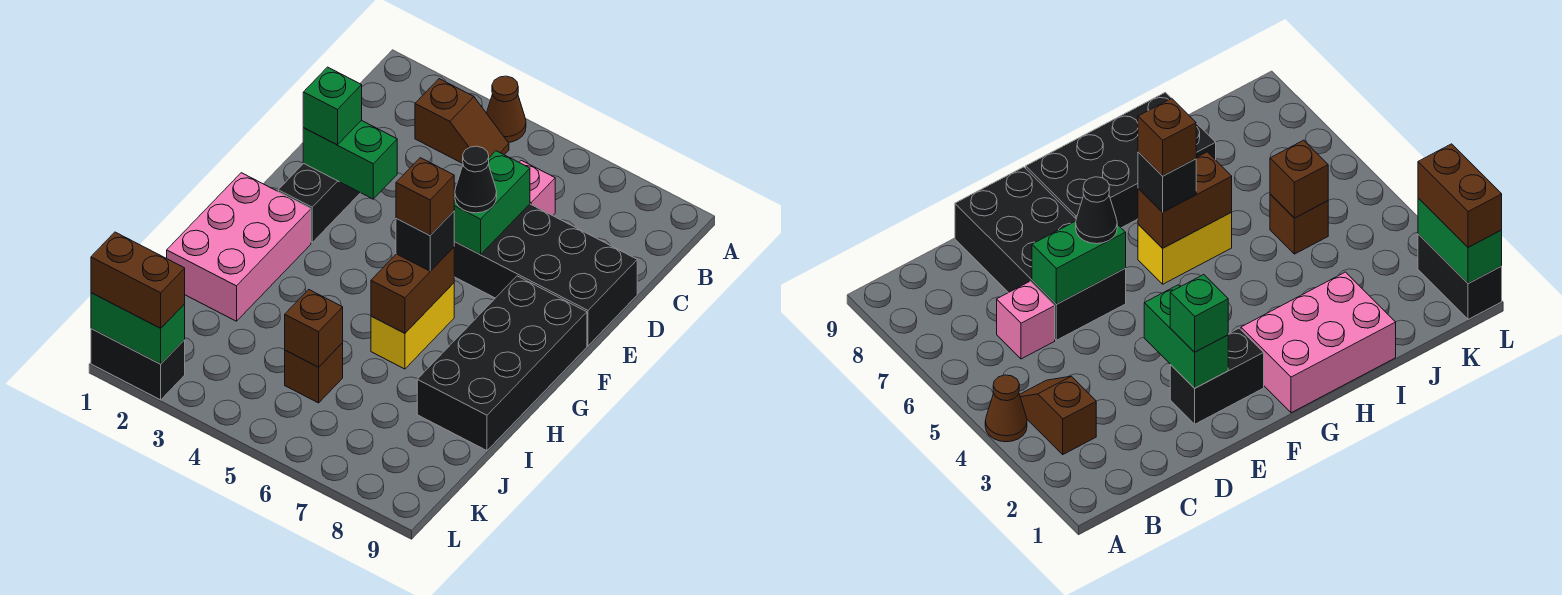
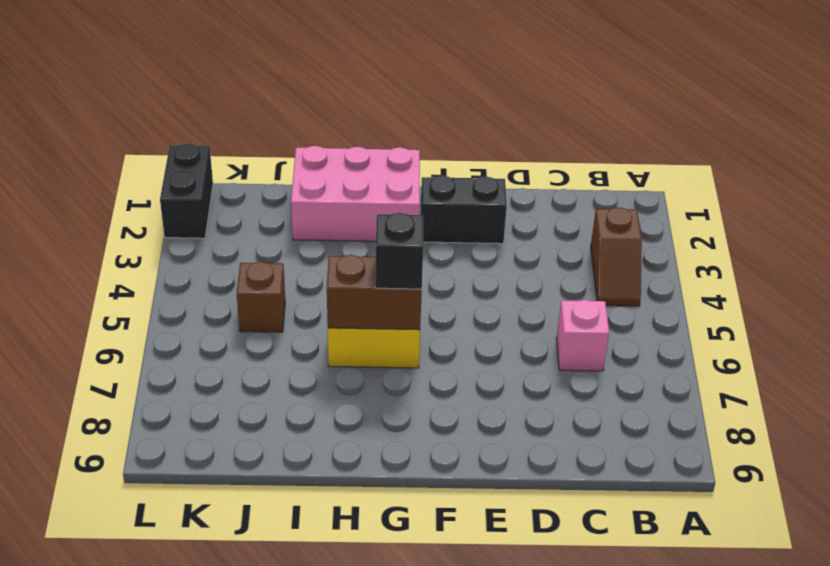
none -> brown cone A4 level 1
none -> black brick D6:E9 level 1
none -> black brick F8:I9 level 1

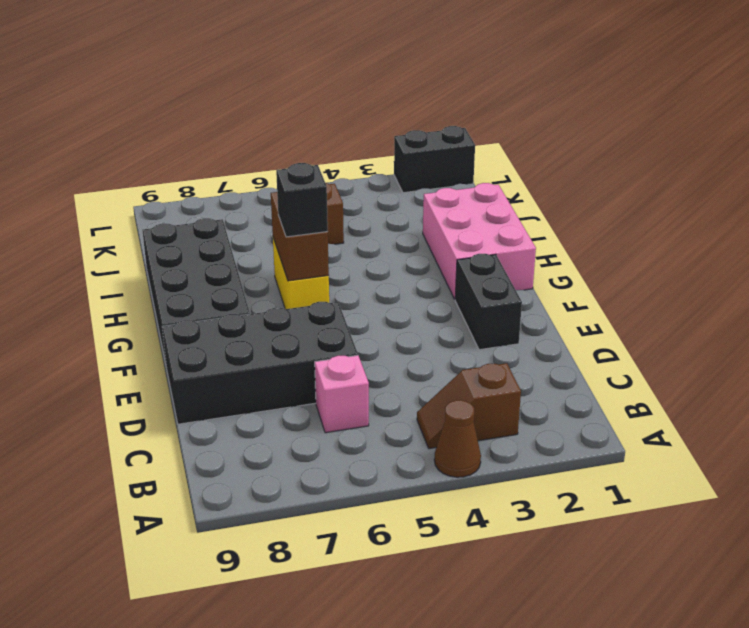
none -> green brick D6:E6 level 2
none -> green brick E2:E3 level 2
none -> brown brick J5 level 2

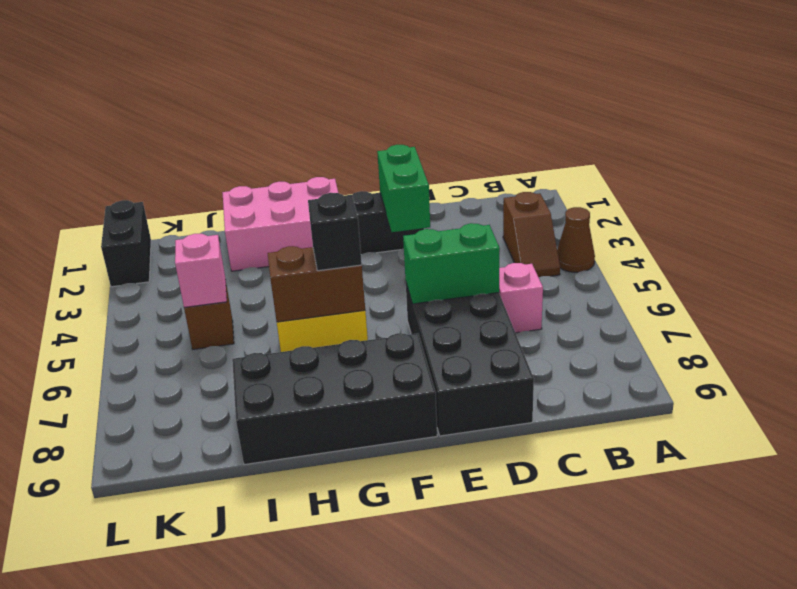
pink brick J5 level 2 -> brown brick J5 level 2
none -> green brick L1:L2 level 2
none -> green brick E2 level 3
none -> black cone E6 level 3

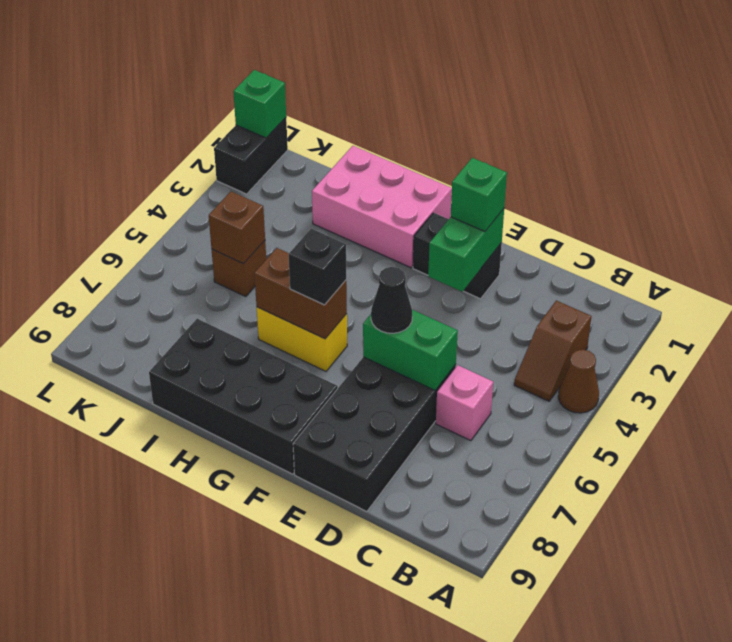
green brick L1 level 2 -> green brick L1:L2 level 2
none -> brown brick L1:L2 level 3
none -> brown brick G6 level 4

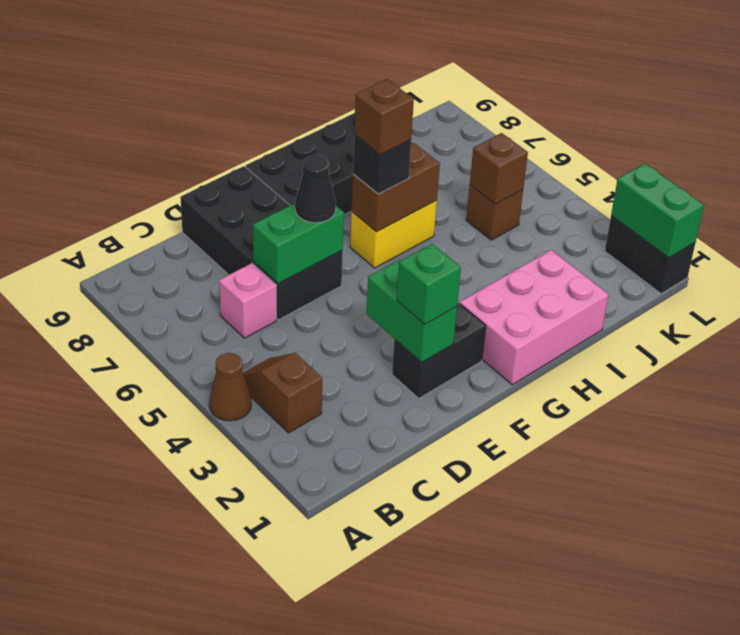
none -> brown brick L1:L2 level 3

